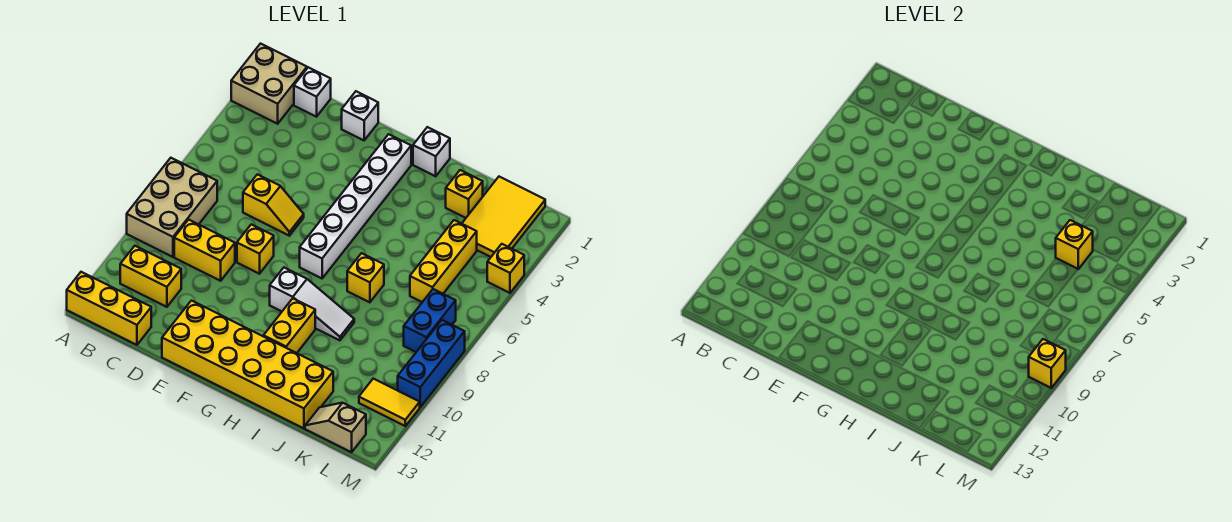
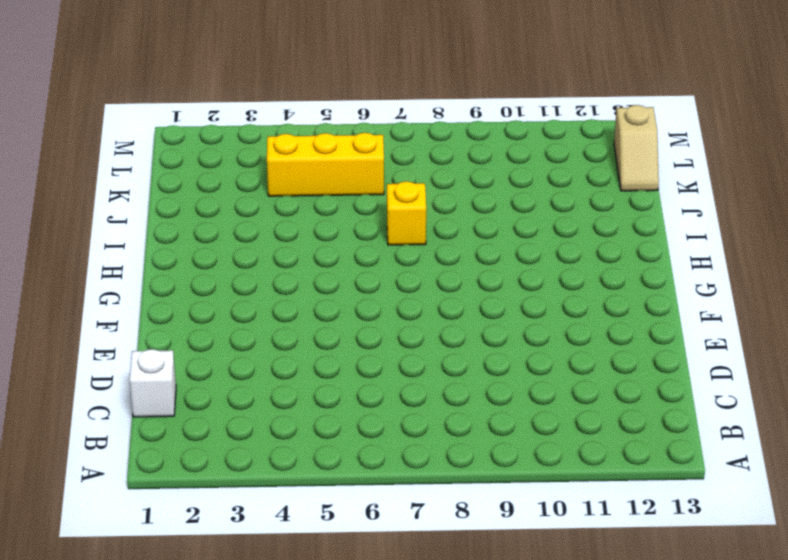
none -> tan brick A1:B2 level 1
none -> tan brick A7:B9 level 1
none -> yellow brick A13:C13 level 1

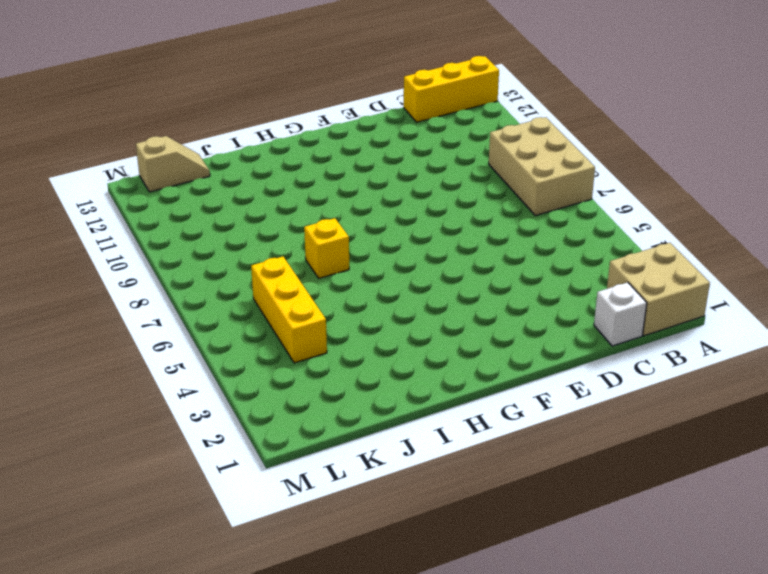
none -> yellow brick B11:C11 level 1
none -> yellow brick C9:D9 level 1
none -> yellow slope D6:E6 level 1 top D

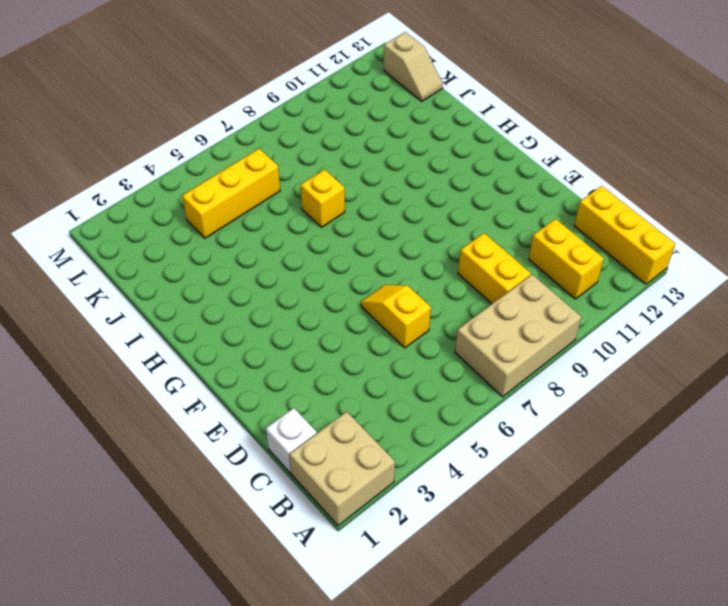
none -> white brick E1 level 1
none -> yellow brick E8 level 1
none -> yellow brick E12:J13 level 1

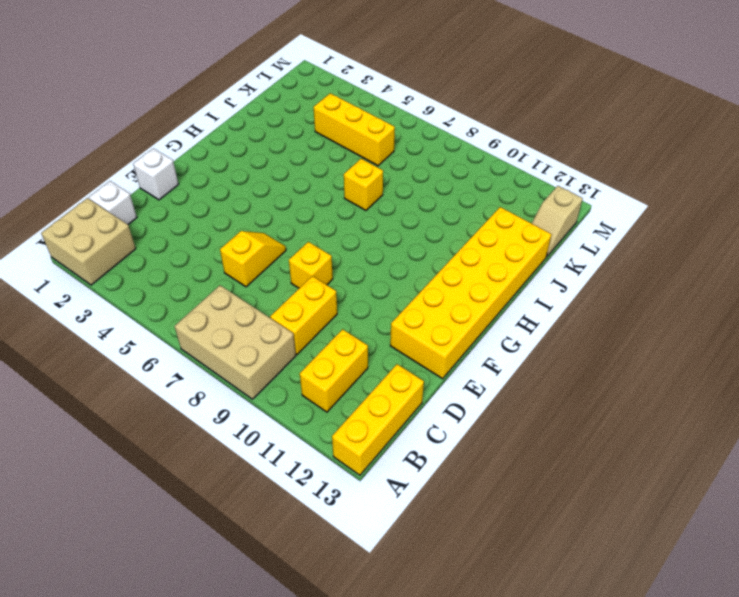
none -> white brick G2:G7 level 1
none -> white slope G9:I9 level 1 top G
none -> white brick H1 level 1

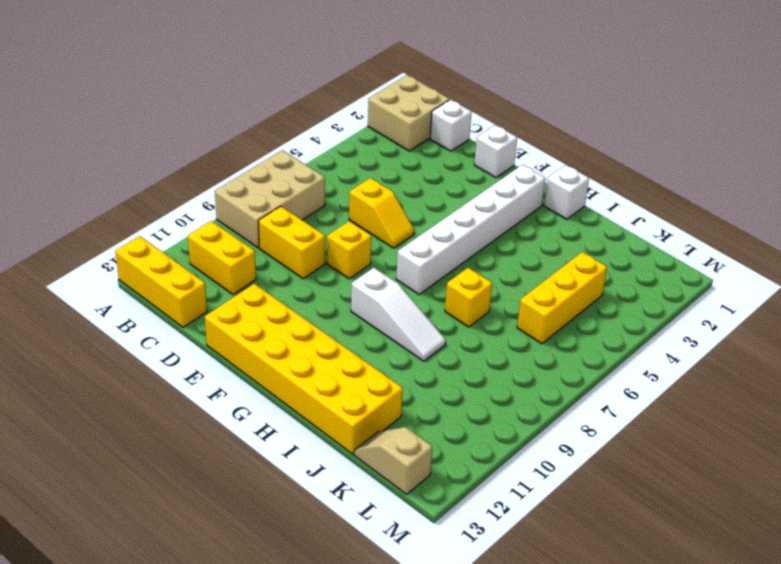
none -> yellow brick H10:H11 level 1
none -> yellow brick J2 level 1
none -> yellow tile K1:L3 level 1

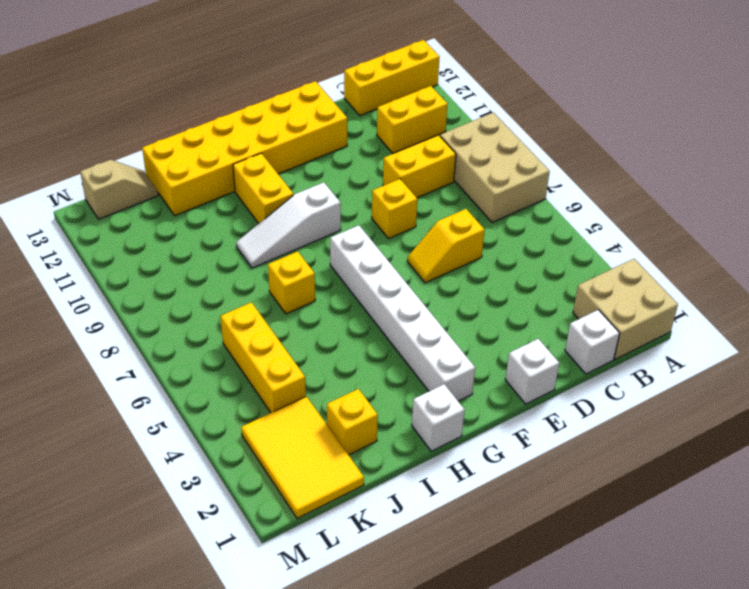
none -> blue brick L7:L8 level 1
none -> yellow tile L11:M11 level 1
none -> yellow brick M4 level 1

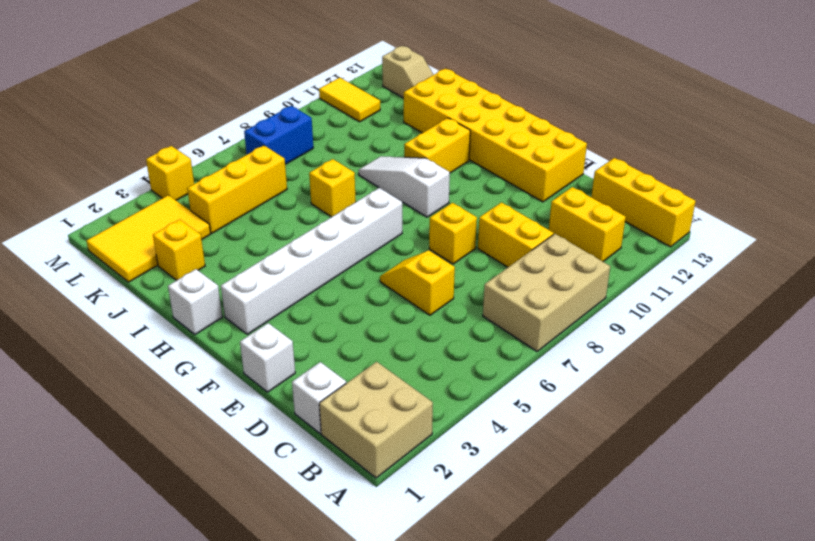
none -> blue brick M8:M10 level 1
none -> yellow brick K4 level 2
none -> yellow brick M9 level 2

